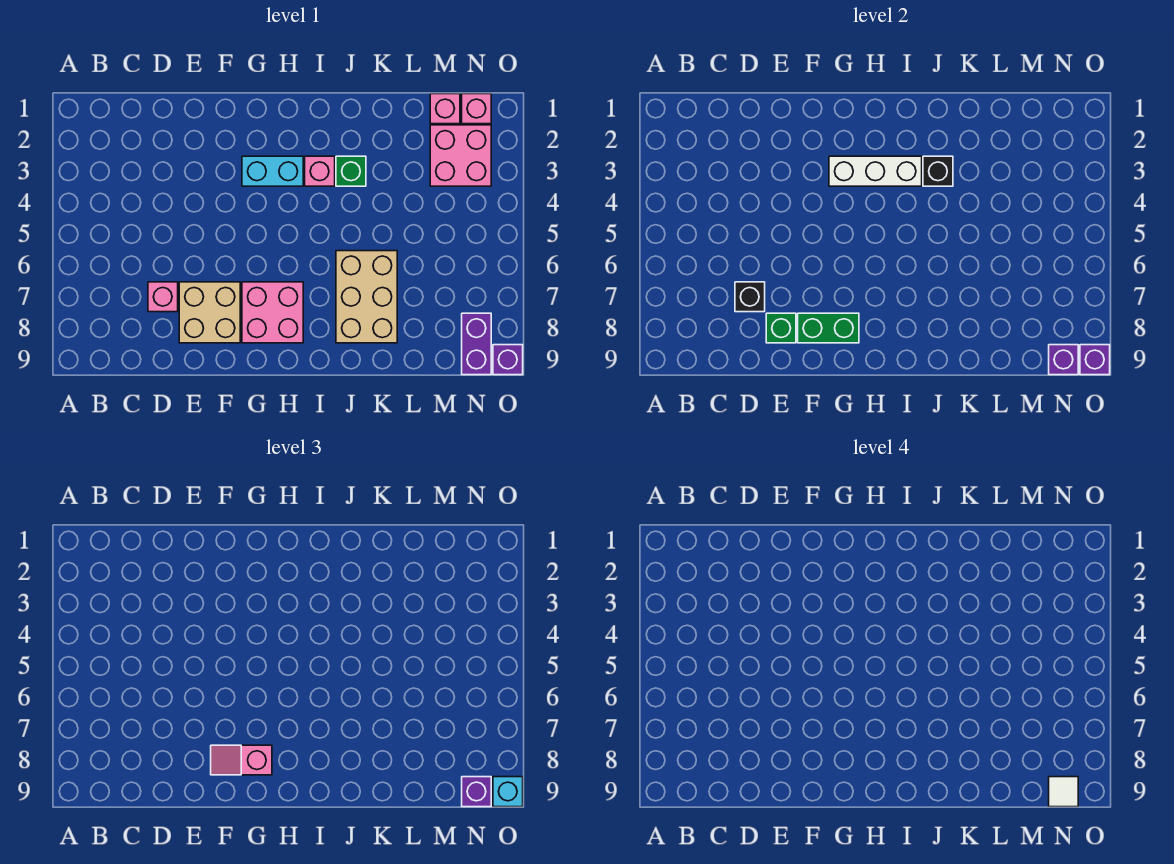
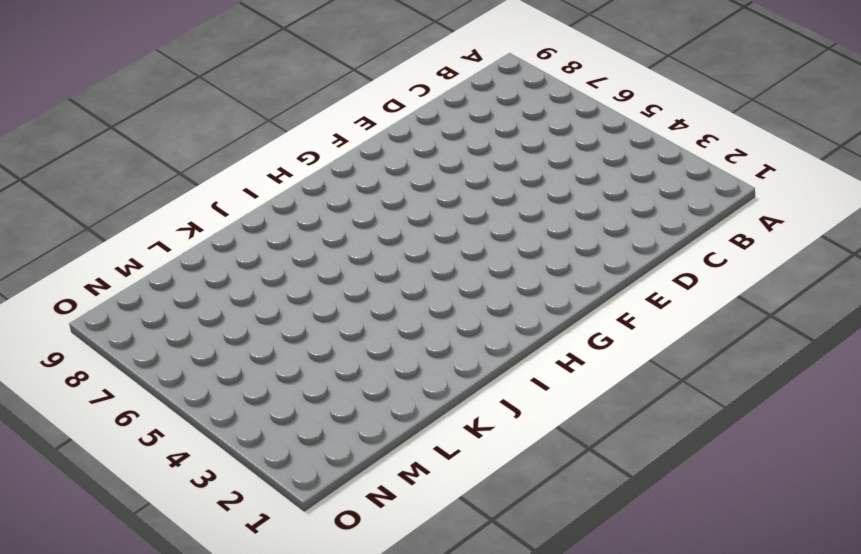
none -> pink brick D7 level 1
none -> tan brick E7:F8 level 1
none -> cyan brick G3:H3 level 1

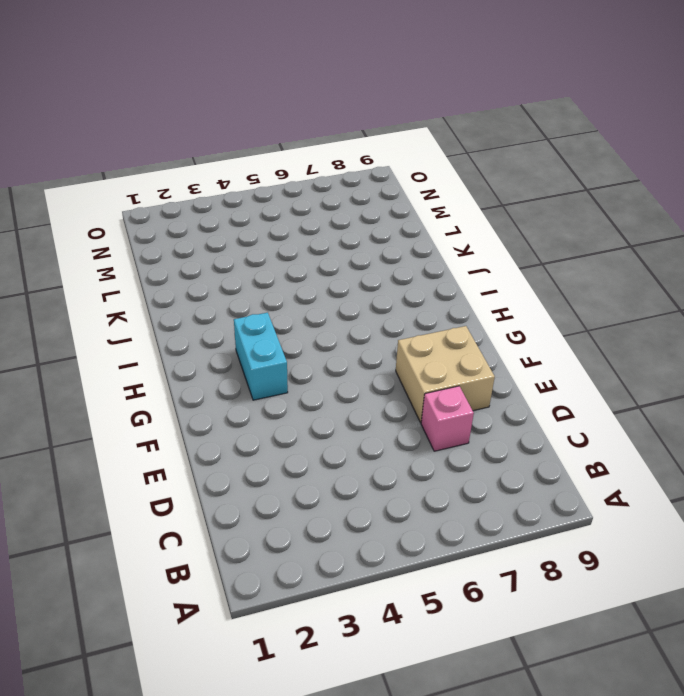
none -> pink brick G7:H8 level 1
none -> pink brick I3 level 1
none -> green brick J3 level 1

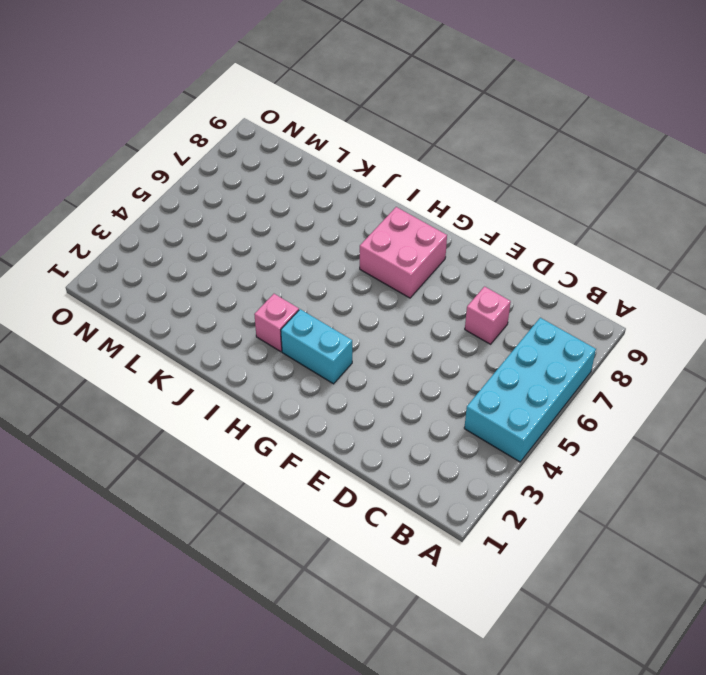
cyan brick A4:B7 level 1 -> none
none -> tan brick E7:F8 level 1
none -> green brick J3 level 1
none -> tan brick J6:K8 level 1

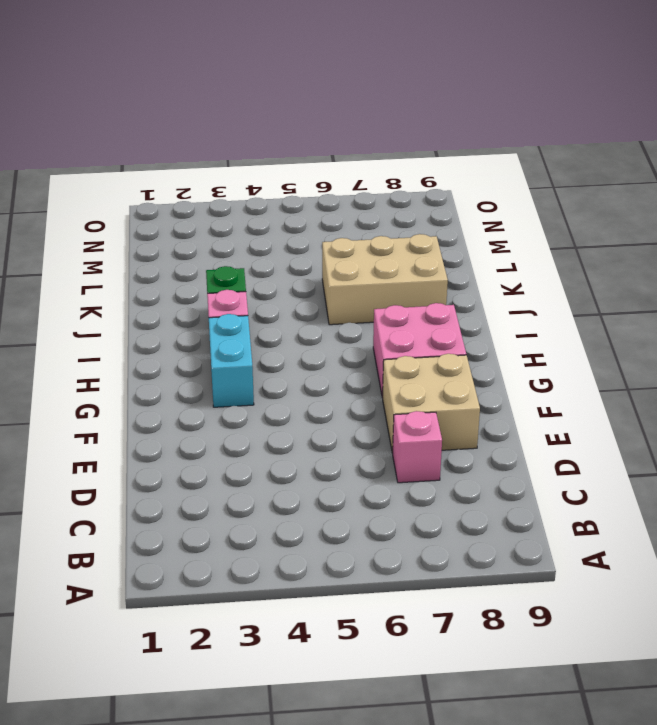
none -> pink brick M1 level 1
none -> pink brick M2:N3 level 1
none -> pink brick N1 level 1

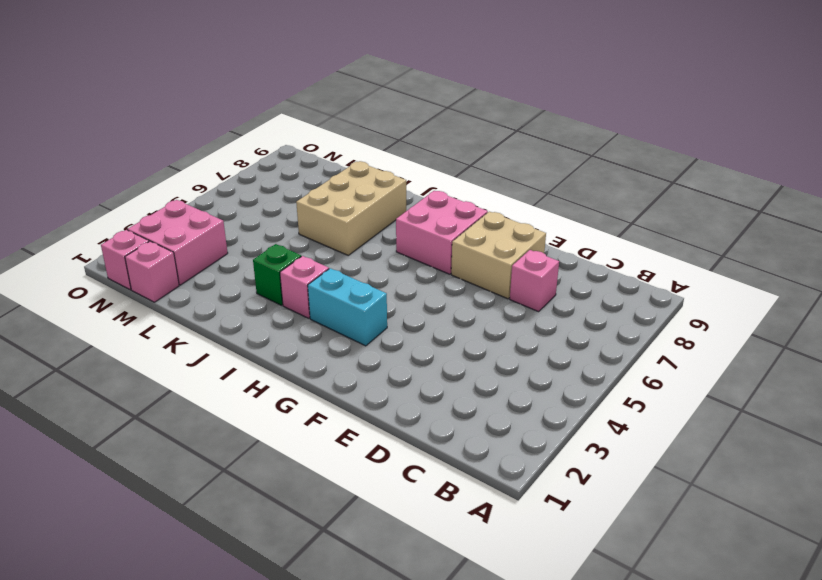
none -> purple brick N8:N9 level 1
none -> purple brick O9 level 1
none -> black brick D7 level 2

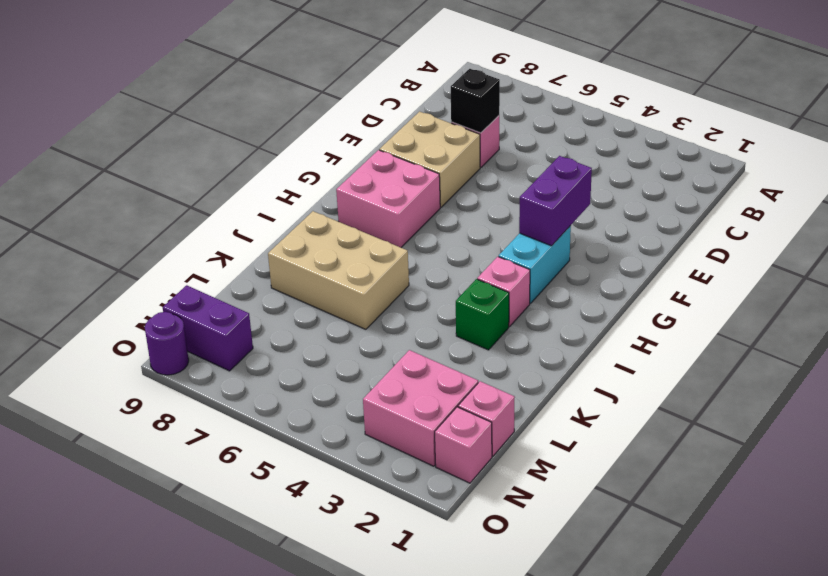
purple brick F3:G3 level 2 -> white brick G3:I3 level 2
purple round brick O9 level 1 -> purple brick O9 level 1
none -> green brick E8 level 2
none -> green brick F8:G8 level 2
none -> black brick J3 level 2

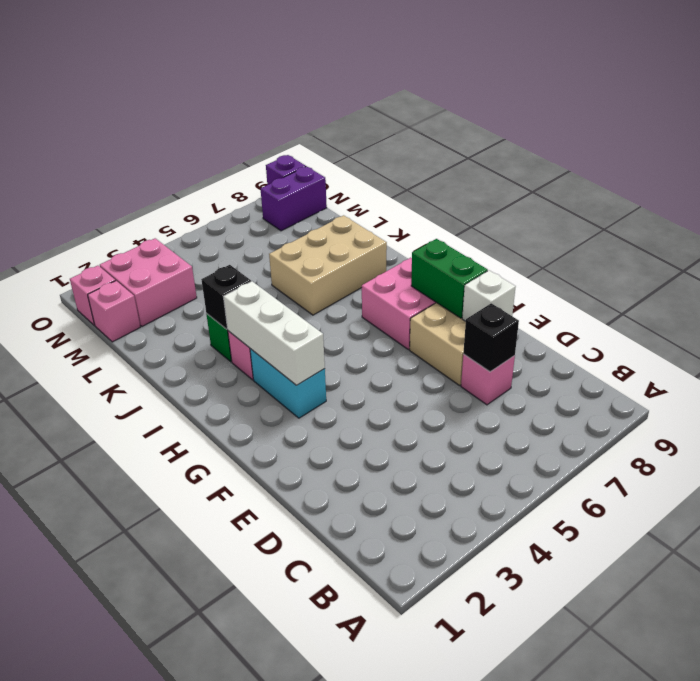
white brick E8 level 2 -> green brick E8 level 2
none -> purple brick N9 level 2
none -> purple brick O9 level 2
none -> pink slope F8:G8 level 3 top G

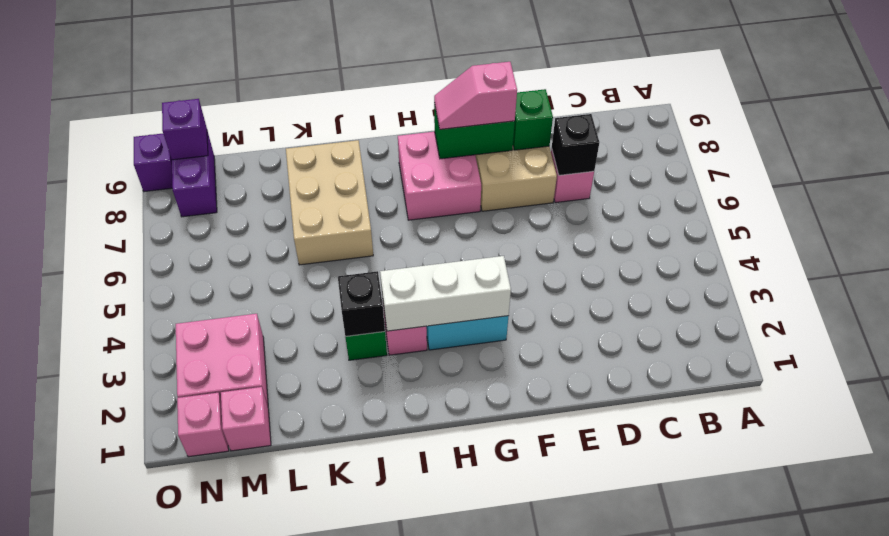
pink slope F8:G8 level 3 top F -> pink slope F8:G8 level 3 top G
none -> purple brick O9 level 2
none -> purple brick N9 level 3
none -> cyan brick O9 level 3

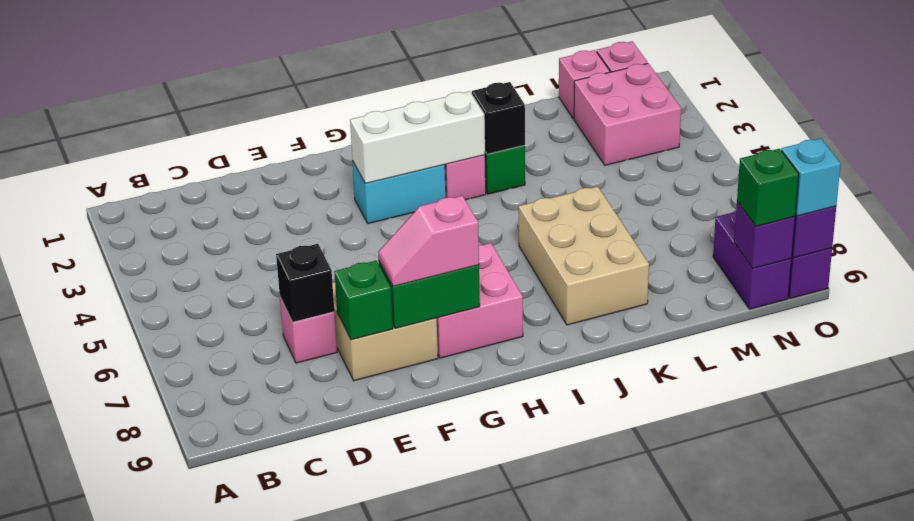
green brick N9 level 3 -> purple brick N9 level 3
none -> white tile N9 level 4

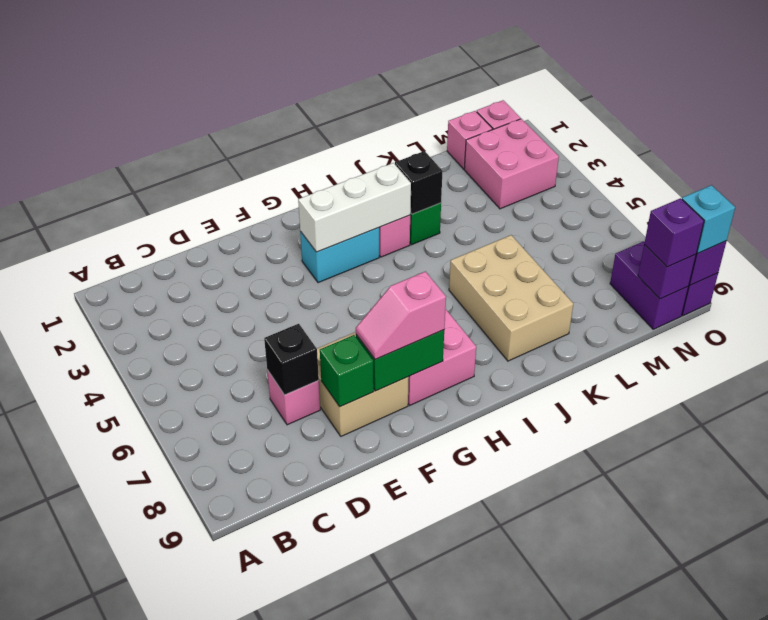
none -> white tile N9 level 4

